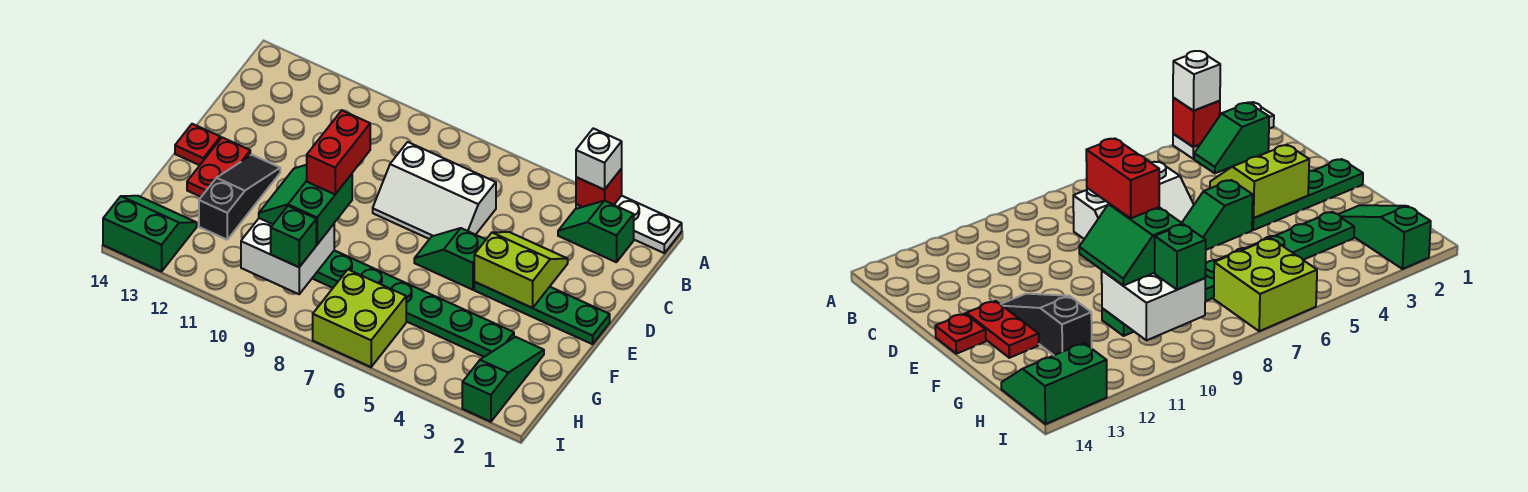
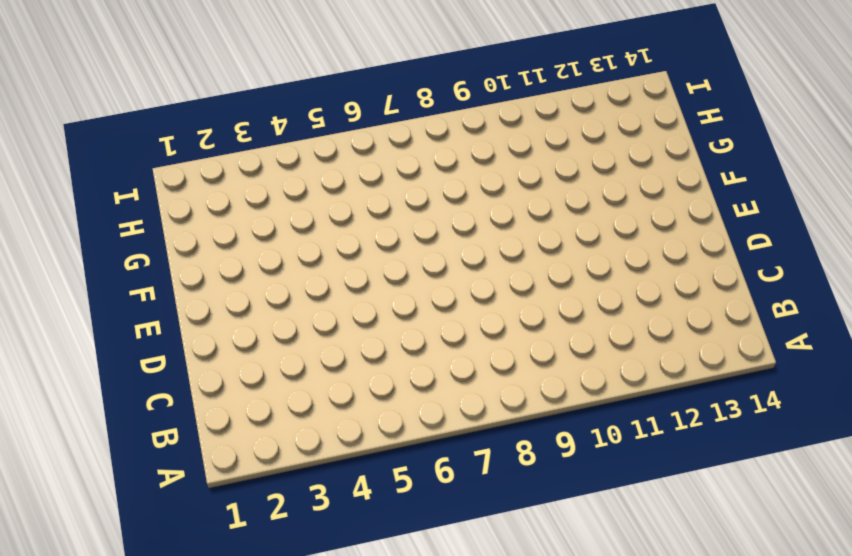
none -> white plate A1:A3 level 1
none -> green slope B2:B3 level 1 top 2
none -> white slope C6:D8 level 1 top C

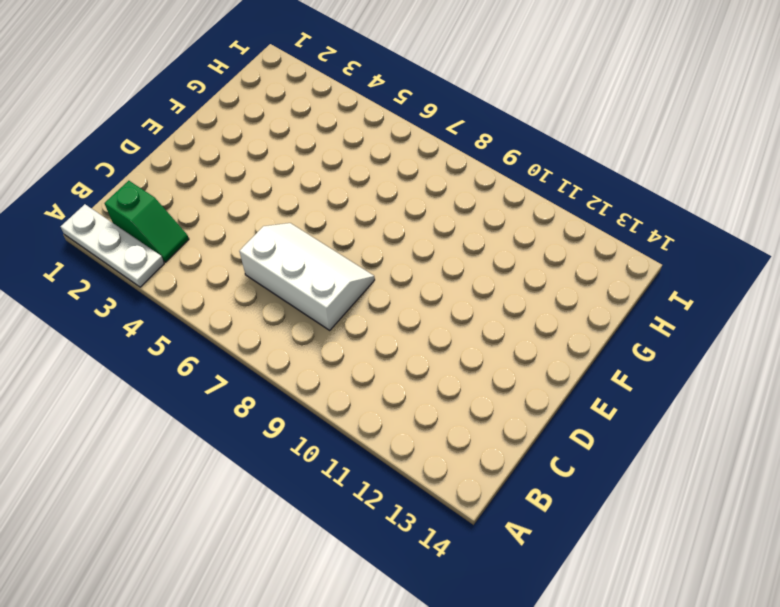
none -> green plate E1:E4 level 1
none -> green slope E5:E6 level 1 top 5
none -> black slope E12:G12 level 1 top G

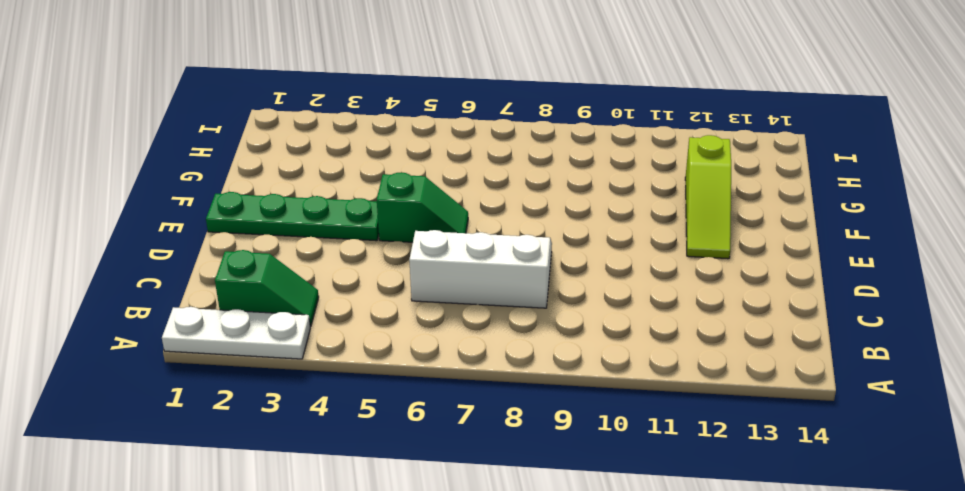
lime slope E12:G12 level 1 top G -> black slope E12:G12 level 1 top G
none -> red plate E13:F13 level 1
none -> red plate E14 level 1
none -> green slope G2:I2 level 1 top I

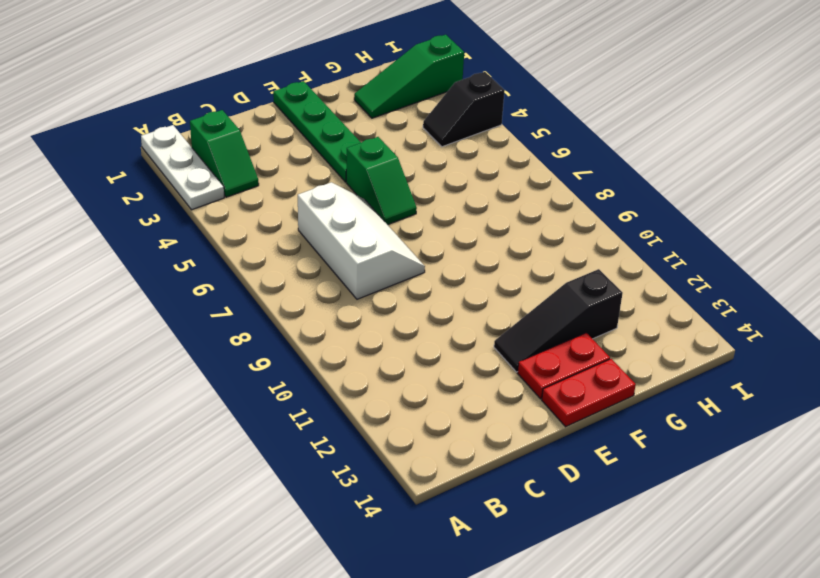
red plate E14:F14 level 1 -> red plate E14 level 1
black slope H4:I4 level 1 top I -> none
none -> green plate G3:G10 level 1
none -> lime brick H6:I7 level 1
none -> green slope H13:I14 level 1 top I

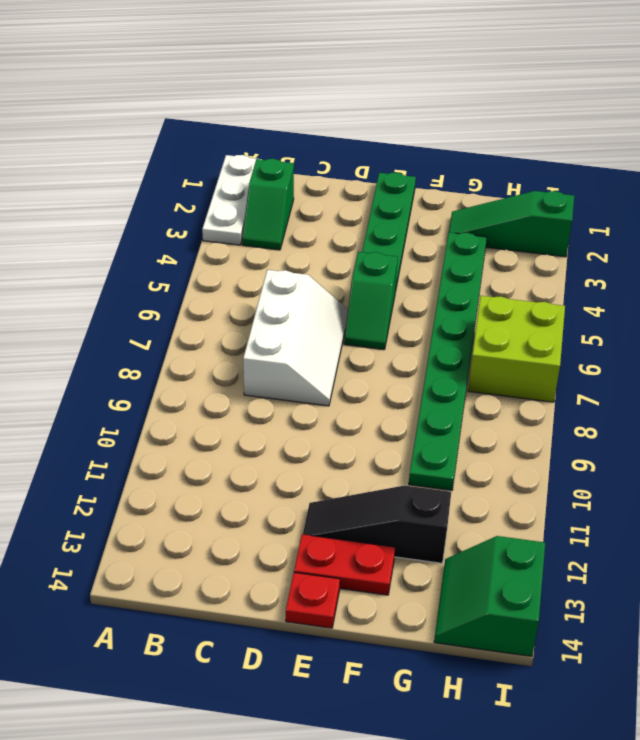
none -> red brick A3 level 2
none -> lime slope D3:E4 level 2 top E
none -> white brick G9:H10 level 2

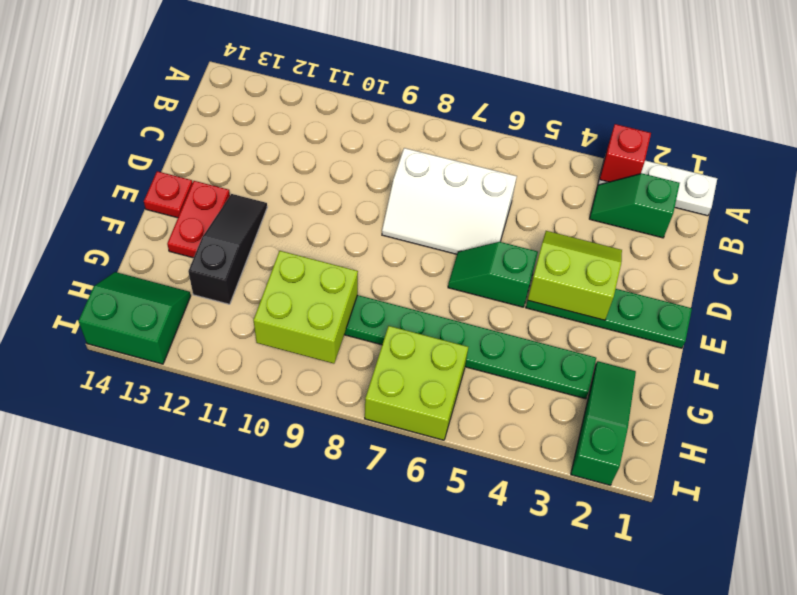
lime brick G9:H10 level 2 -> white brick G9:H10 level 2
none -> white brick A3 level 3
none -> green slope F9:G10 level 3 top 9
none -> green brick H9 level 3

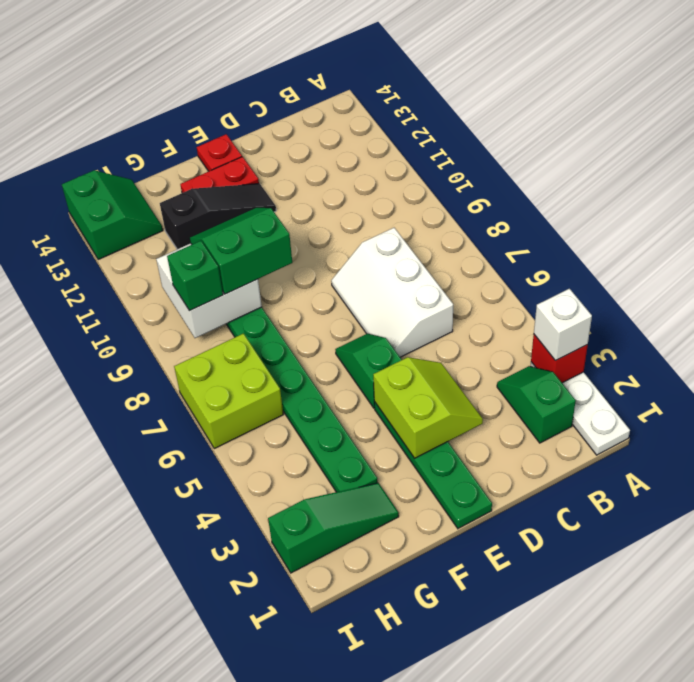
none -> red brick E9:F9 level 4

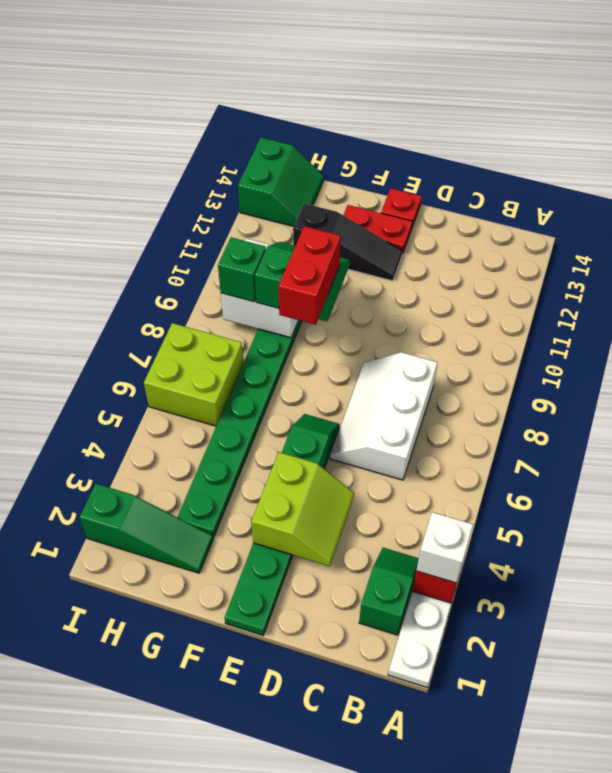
red brick F8:F9 level 4 -> red brick E9:F9 level 4

